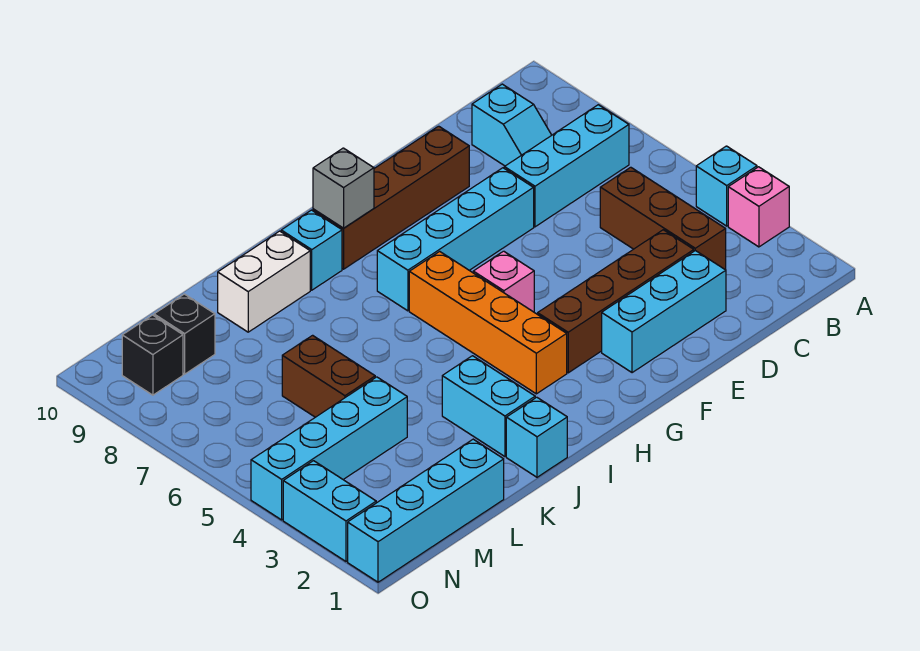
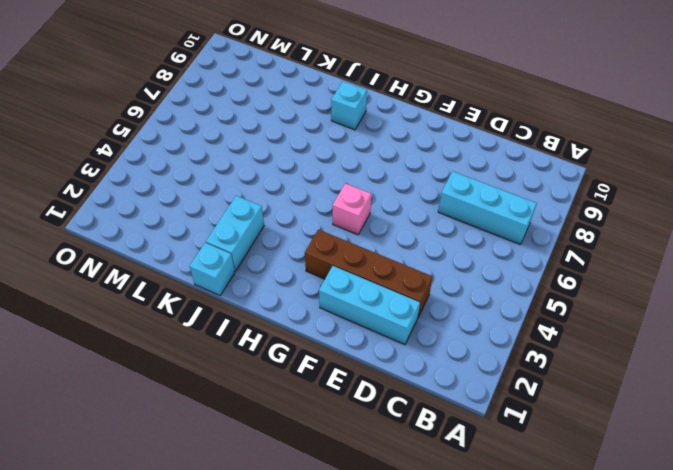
none -> pink brick A3 level 1
none -> cyan brick A4 level 1
none -> brown brick C3:C5 level 1

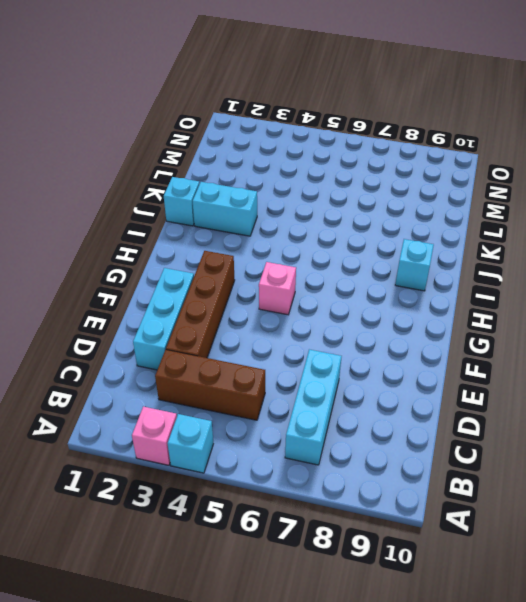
none -> cyan slope C8:C9 level 1 top 9
none -> cyan brick E7:H7 level 1
none -> brown brick E9:H9 level 1

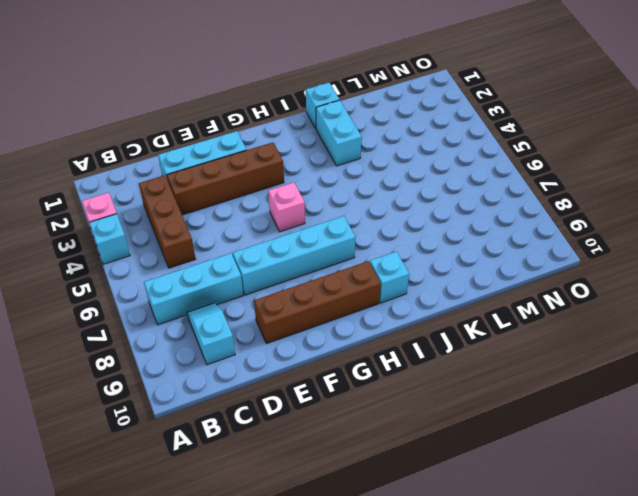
none -> orange brick H3:H6 level 1
none -> white brick J9:K9 level 1
none -> cyan brick L1:O1 level 1

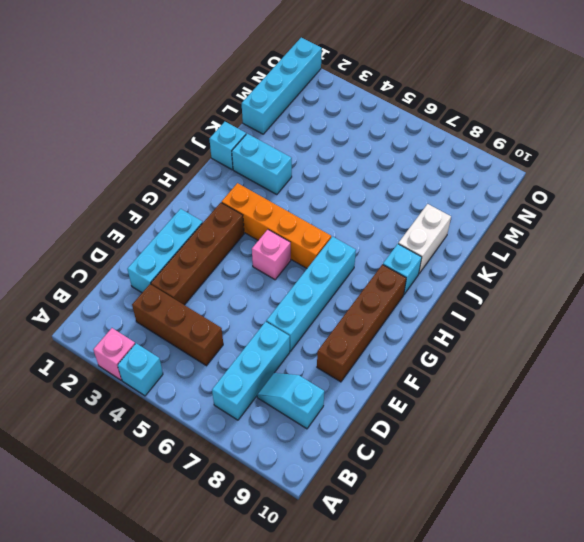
none -> cyan brick L4:O4 level 1
none -> brown brick L5:L6 level 1
none -> black brick M9 level 1

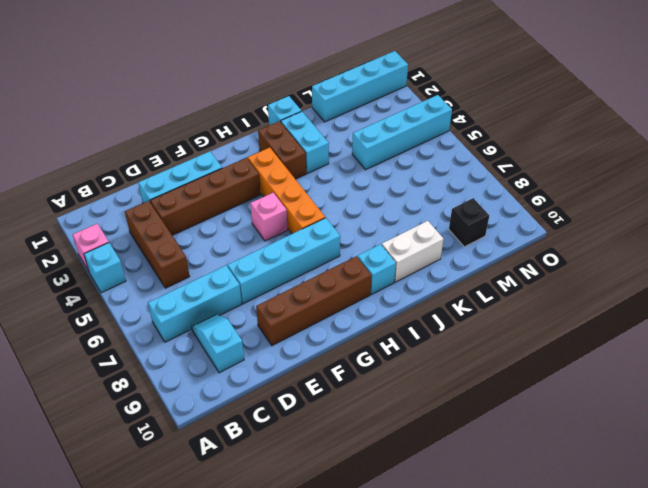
brown brick I2:I3 level 1 -> brown brick L5:L6 level 1
none -> black brick N9 level 1
none -> cyan brick O2:O3 level 1
none -> grey brick H9 level 2

